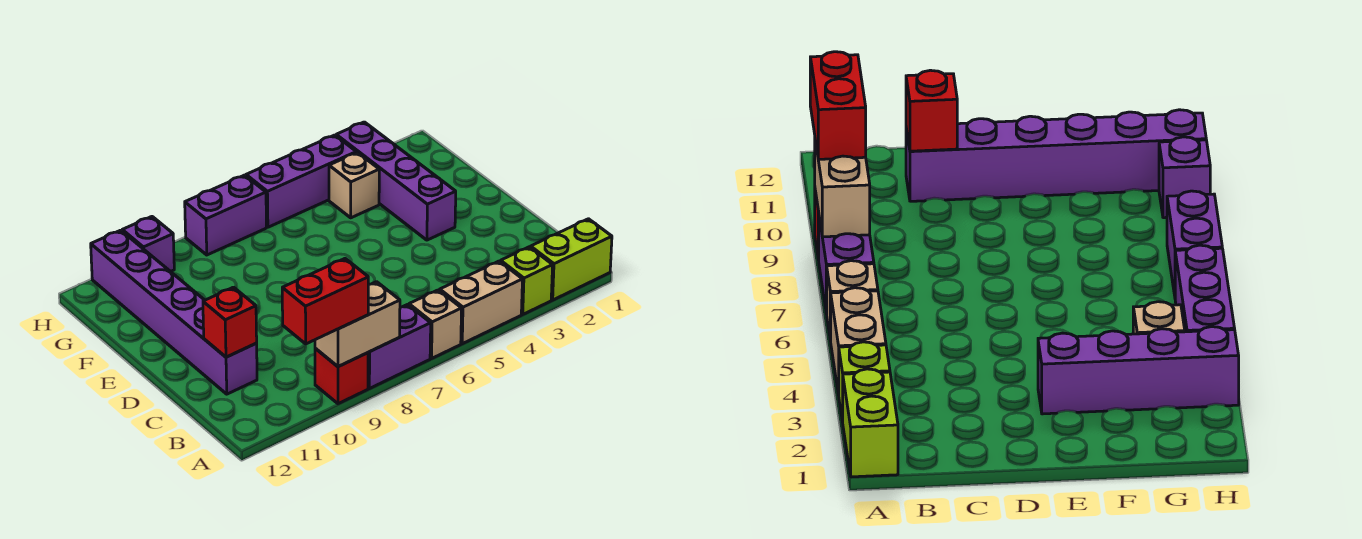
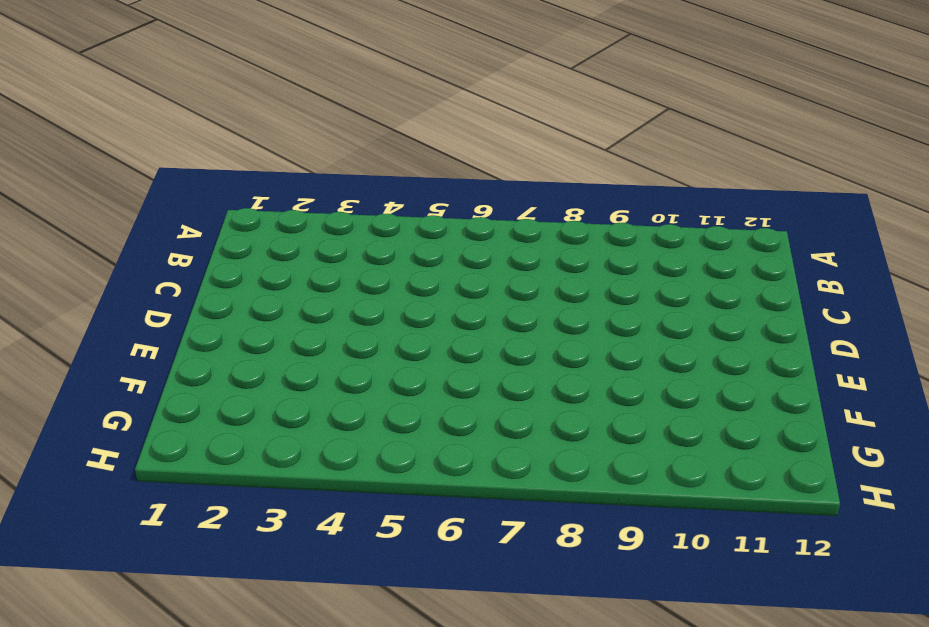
none -> lime brick A1:A2 level 1
none -> lime brick A3 level 1
none -> tan brick A4:A5 level 1

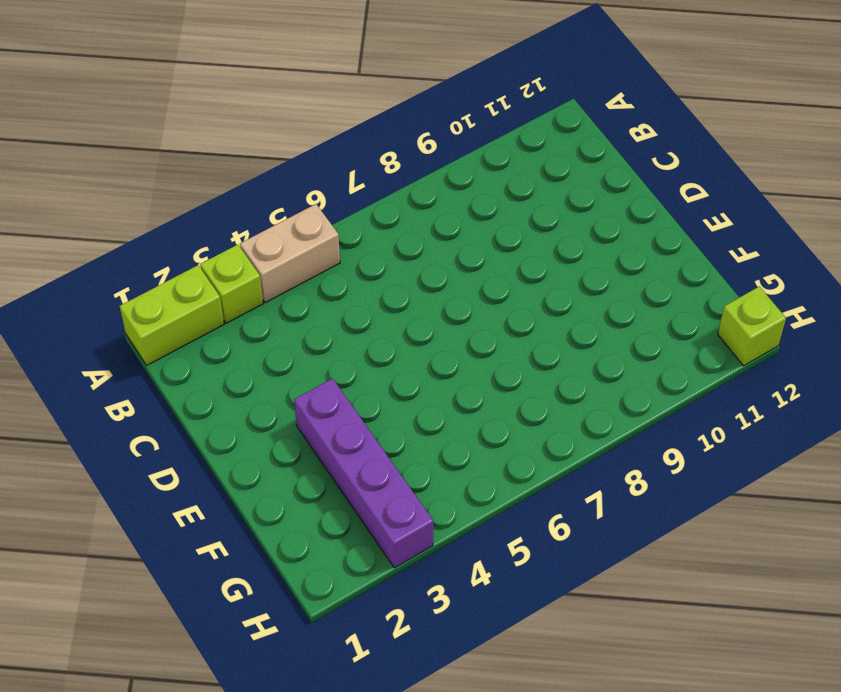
lime brick H12 level 1 -> none
none -> tan brick A6 level 1
none -> purple brick A7:A8 level 1
none -> red brick A9 level 1

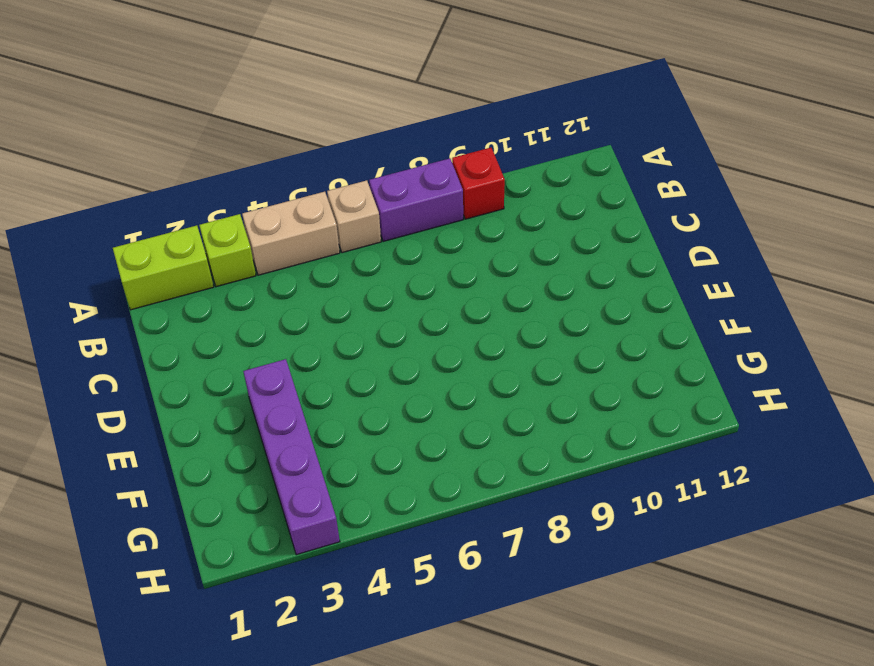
none -> purple brick C11:H11 level 1
none -> tan brick G4 level 1
none -> purple brick H4:H6 level 1

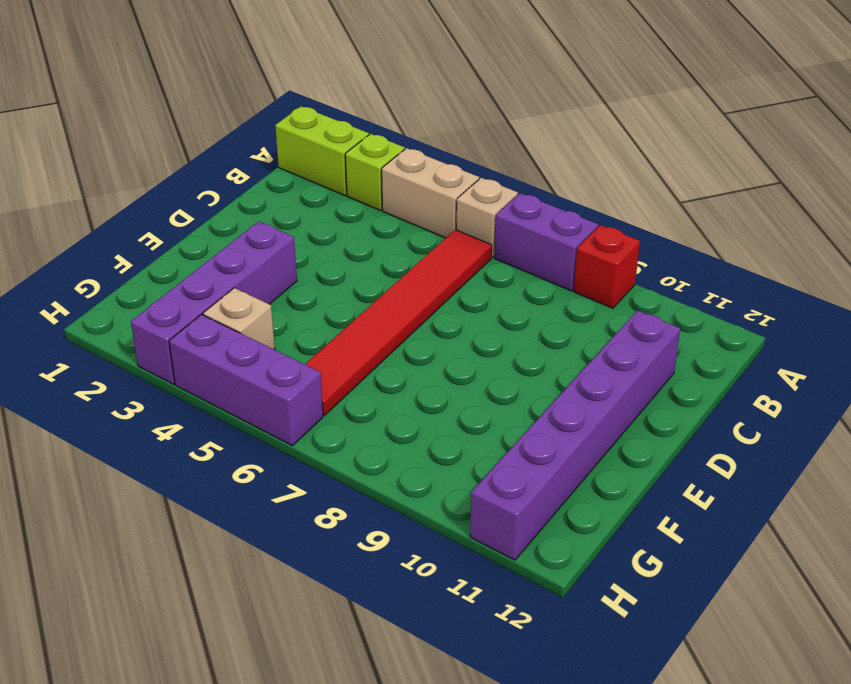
red tile B6:G6 level 1 -> none
none -> purple brick H7:H8 level 1
none -> purple brick H10 level 1
none -> tan brick A8:A9 level 2

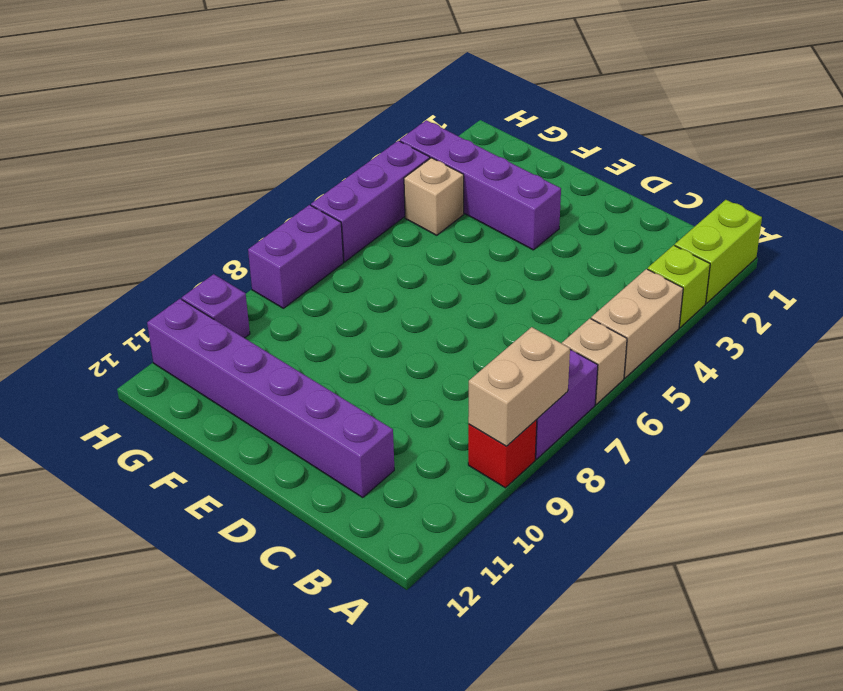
none -> red brick C11 level 2
none -> red brick A9:A10 level 3

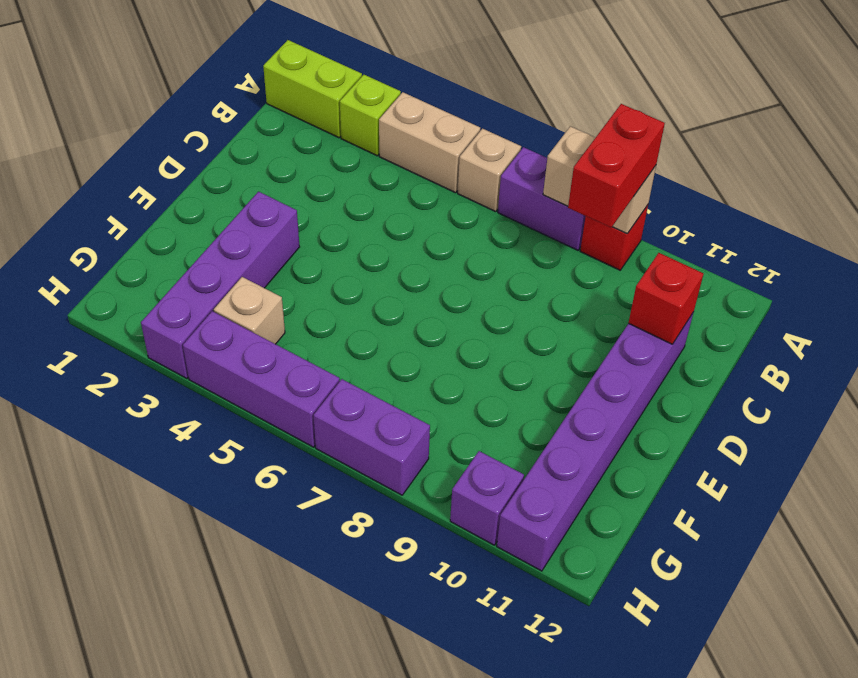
red brick A9:B9 level 3 -> red brick A9:A10 level 3

